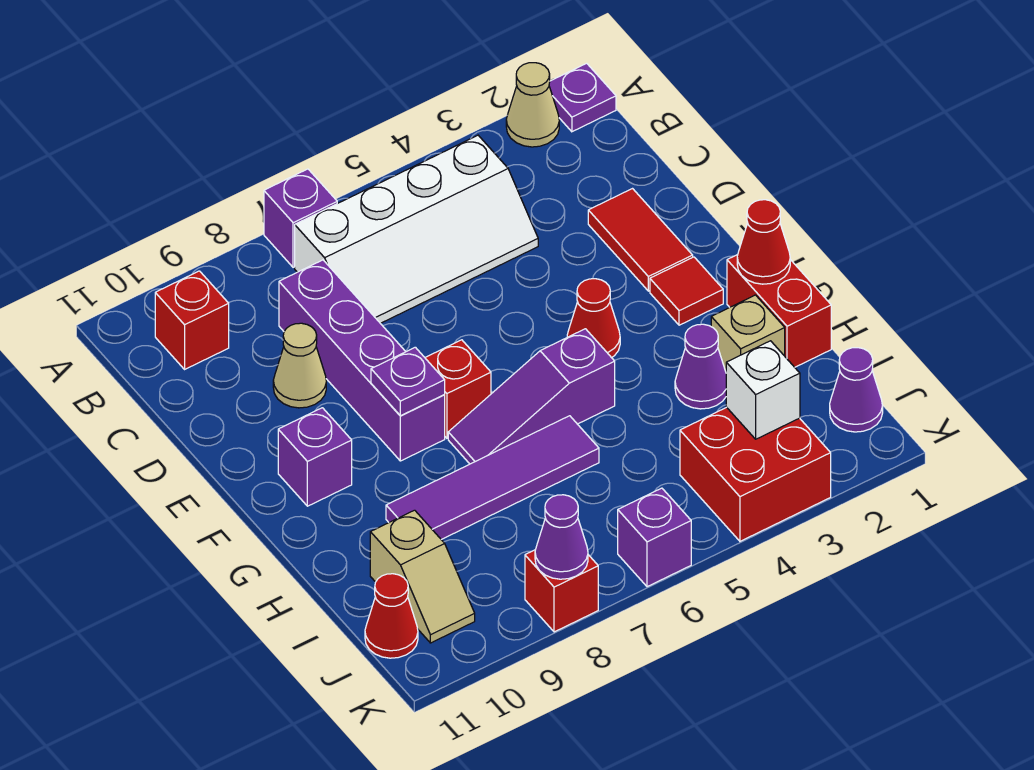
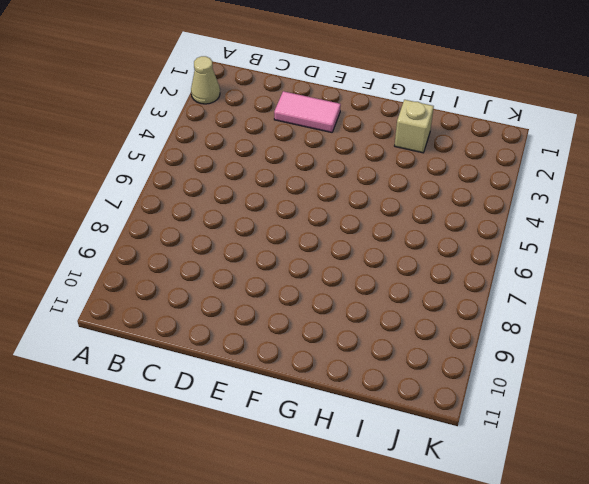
pink tile D2:E2 level 1 -> red tile D2:E2 level 1
none -> purple plate A1 level 1
none -> purple brick A7 level 1
none -> white slope B4:C7 level 1 top B

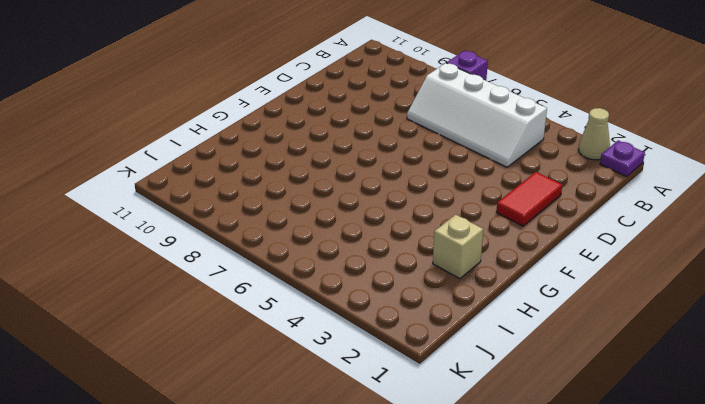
none -> red brick B10 level 1
none -> purple brick C8:F8 level 1
none -> tan cone D9 level 1

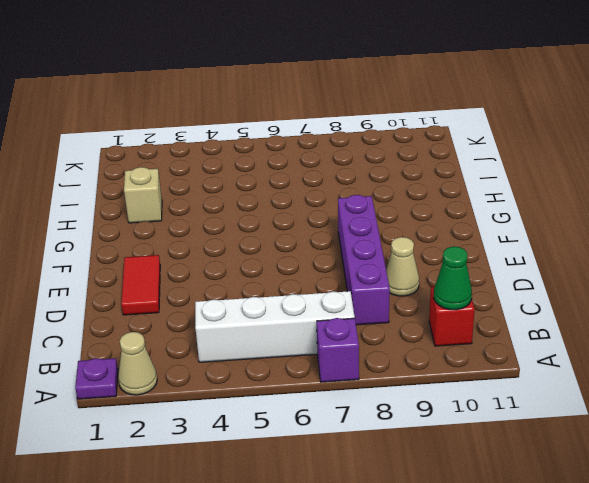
green cone B10 level 2 -> none
none -> red tile F2 level 1
none -> red cone F4 level 1
none -> red brick F7 level 1

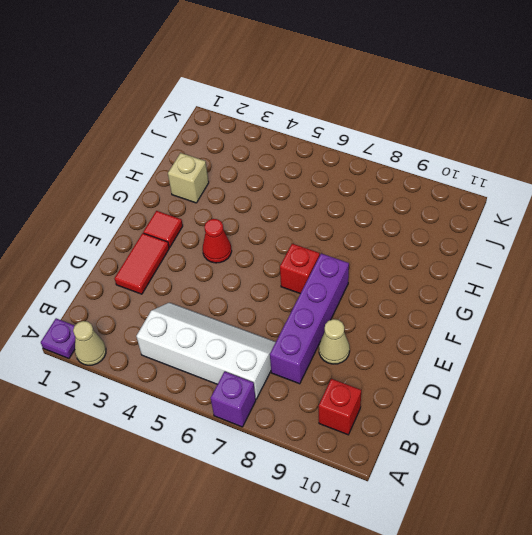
none -> purple brick F10 level 1
none -> red brick G1:H1 level 1
none -> purple slope G5:G7 level 1 top 5

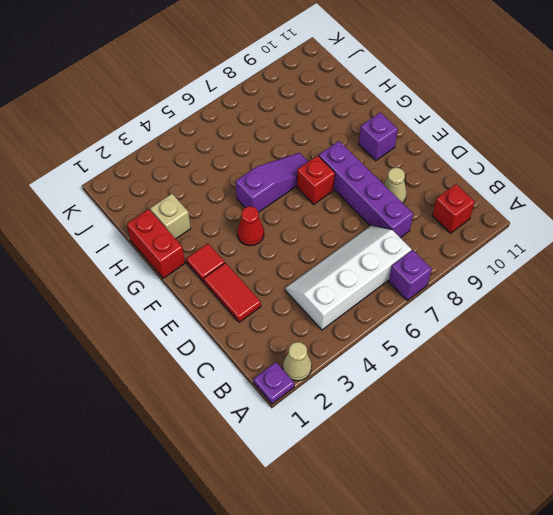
none -> purple cone H3 level 1
none -> purple tile H6:H9 level 1
none -> tan slope I10:J10 level 1 top I

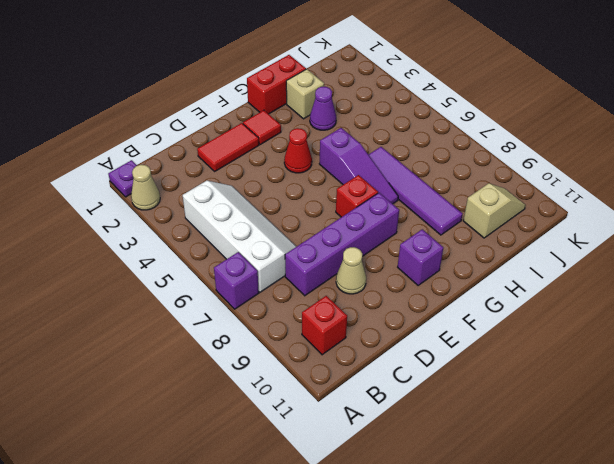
none -> purple cone J1 level 1
none -> red brick J3:K4 level 1
none -> red cone J11 level 1

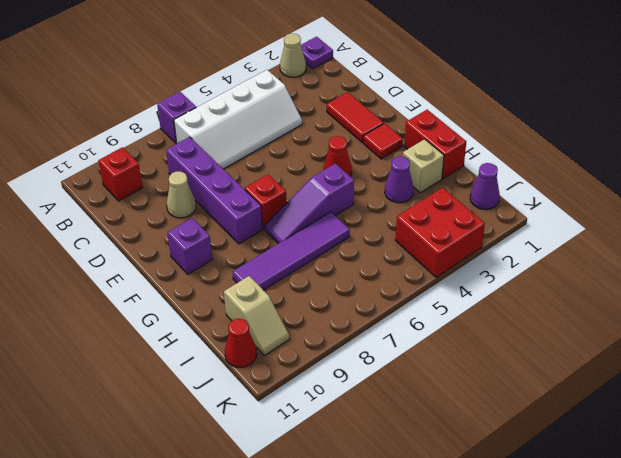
none -> purple brick K6 level 1
none -> red brick K8 level 1
none -> purple plate F8 level 2

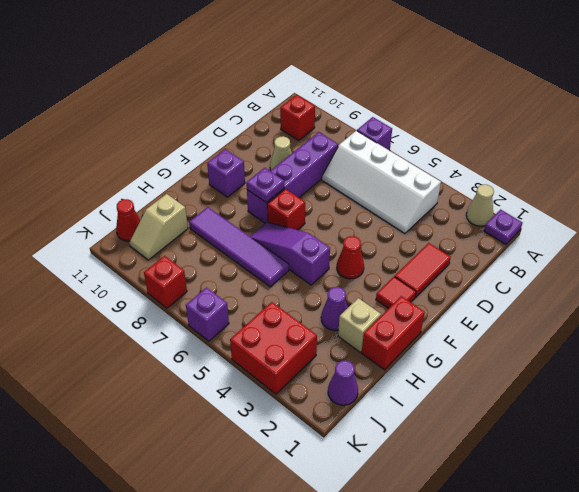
none -> red cone G1 level 2
none -> white brick J3 level 2
none -> purple cone K8 level 2

